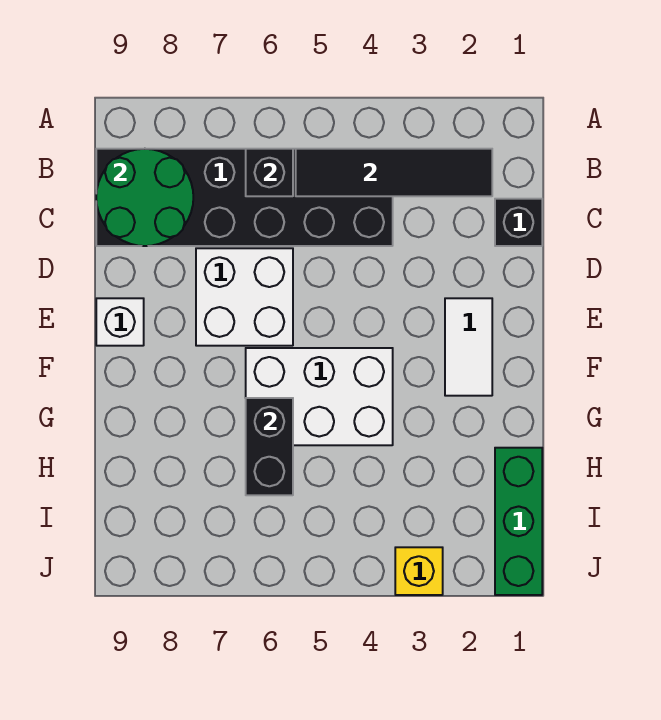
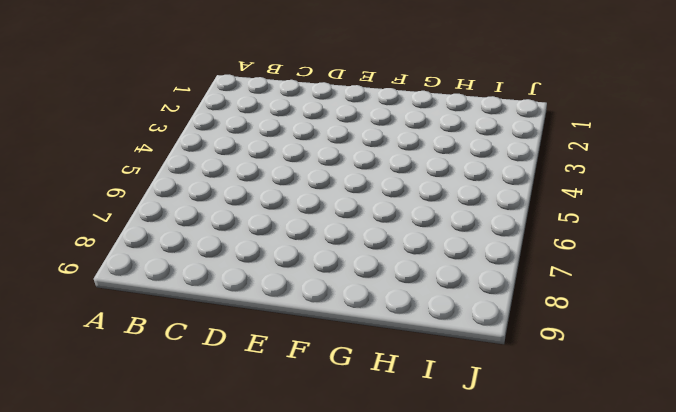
none -> black brick B4:C9 level 1
none -> black brick C1 level 1
none -> white brick D6:E7 level 1

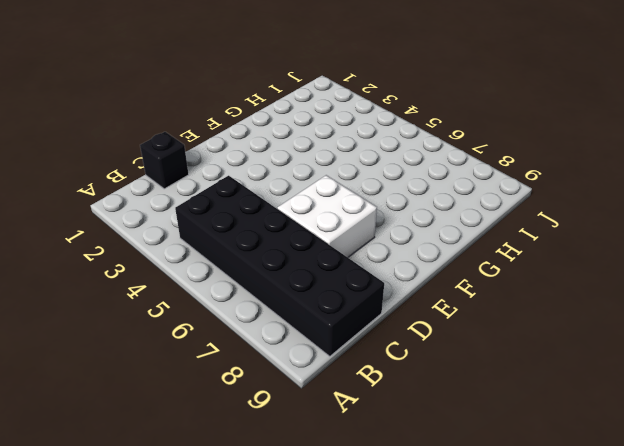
none -> white tile E2:F2 level 1
none -> white brick E9 level 1
none -> white brick F4:G6 level 1

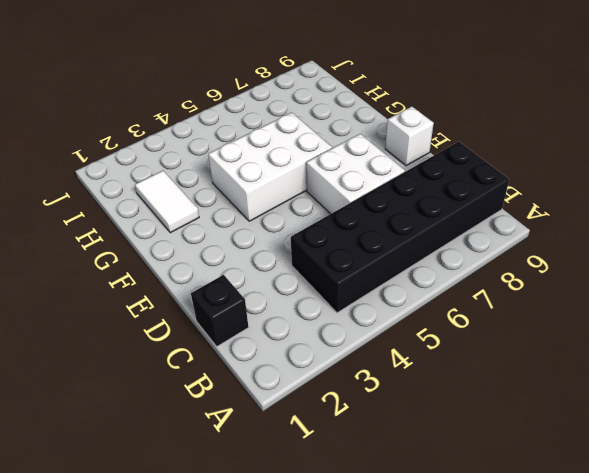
white tile G2:H2 level 1 -> white tile E2:F2 level 1
none -> green brick H1:J1 level 1
none -> yellow brick J3 level 1
none -> black tile B2:B5 level 2

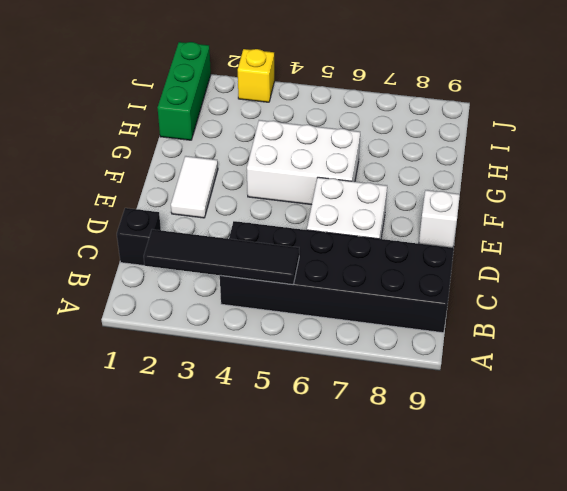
none -> black brick B6 level 2
none -> green round brick B8:C9 level 2
none -> black brick G6:H6 level 2

